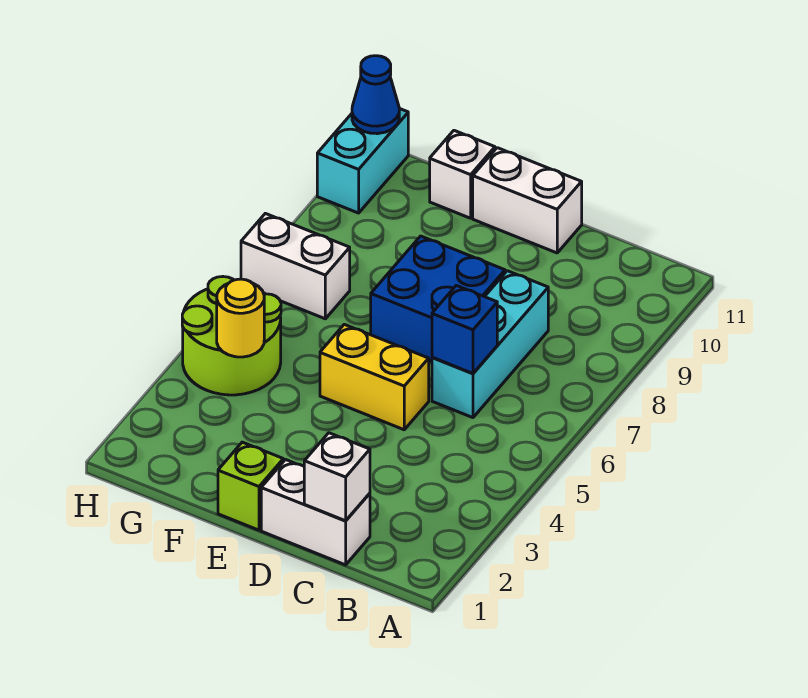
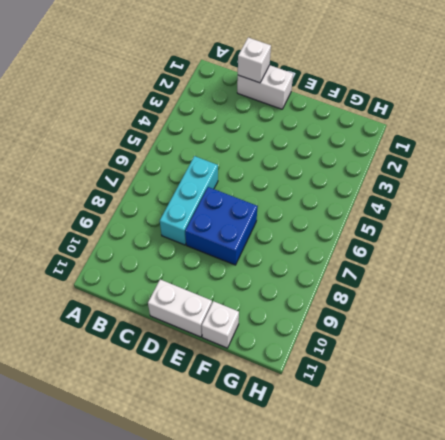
none -> yellow brick D5:E5 level 1
none -> lime brick E1 level 1
none -> lime round brick G4:H5 level 1

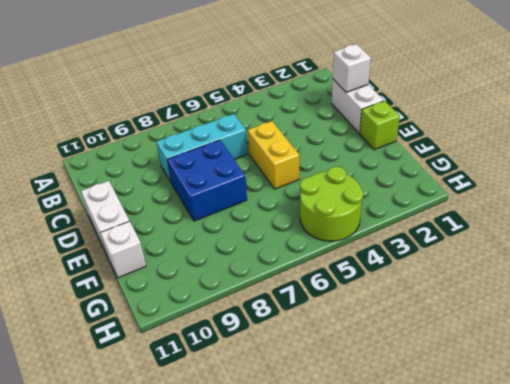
none -> white brick G7:H7 level 1
none -> cyan brick H10:H11 level 1
none -> blue brick C6 level 2

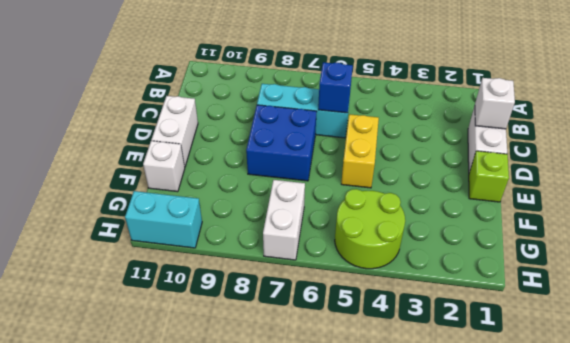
none -> yellow round brick G4 level 2
none -> blue cone H11 level 2

